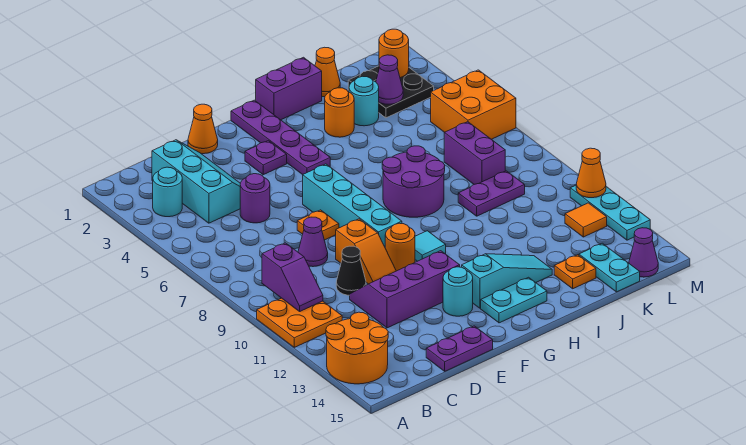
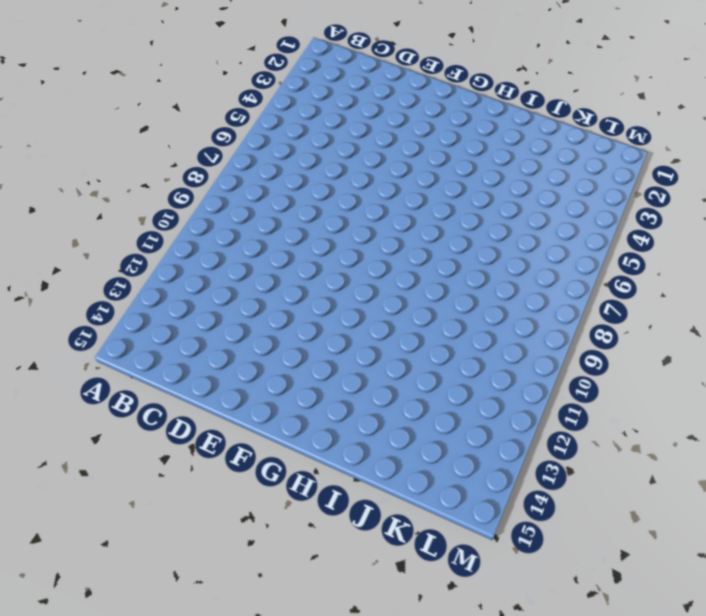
none -> orange plate A10:B11 level 1
none -> orange round brick A13:B14 level 1
none -> cyan round brick B3 level 1
none -> cyan slope C2:D4 level 1 top C

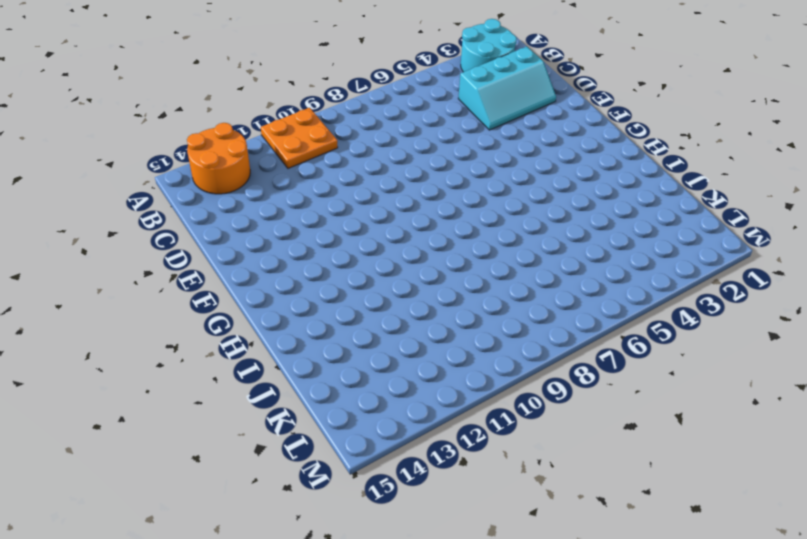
cyan round brick A2:B3 level 1 -> cyan round brick B3 level 1
none -> purple round brick D5 level 1
none -> purple cone D8 level 1
none -> black cone D10 level 1
none -> purple slope D11:F12 level 1 top 12

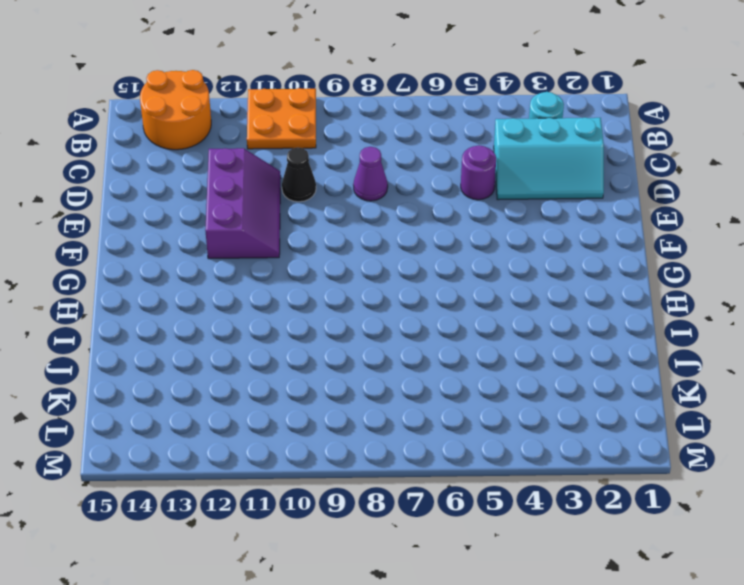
none -> purple plate D15:E15 level 1
none -> orange cone E1 level 1
none -> orange plate E7 level 1
none -> orange slope E9:E10 level 1 top 9

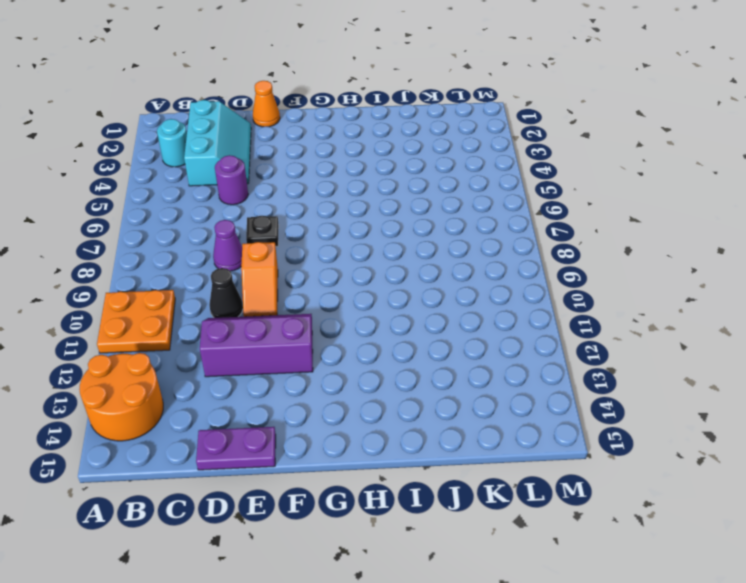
black plate E7 level 1 -> orange plate E7 level 1
none -> purple plate F3 level 1
none -> cyan brick F6:F9 level 1
none -> orange round brick F10 level 1
none -> cyan round brick F13 level 1

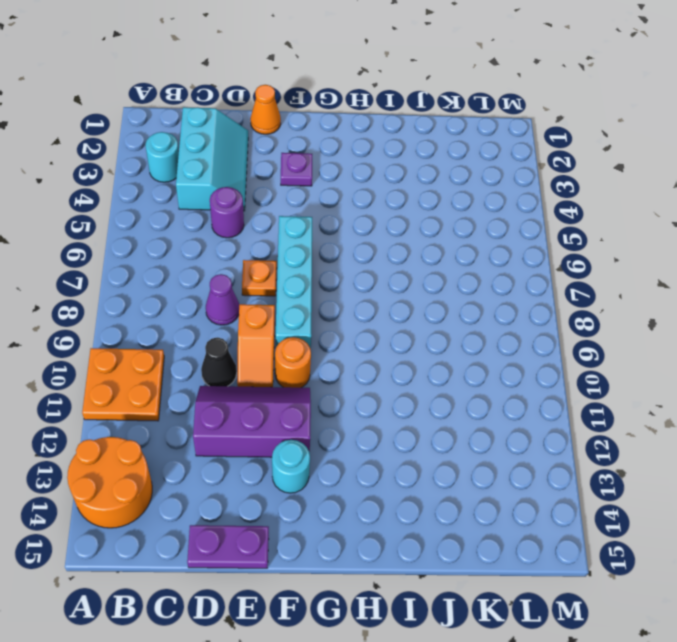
none -> purple plate G1:G4 level 1
none -> cyan tile G10 level 1
none -> cyan slope G13:I13 level 1 top G
none -> cyan plate G14:H14 level 1

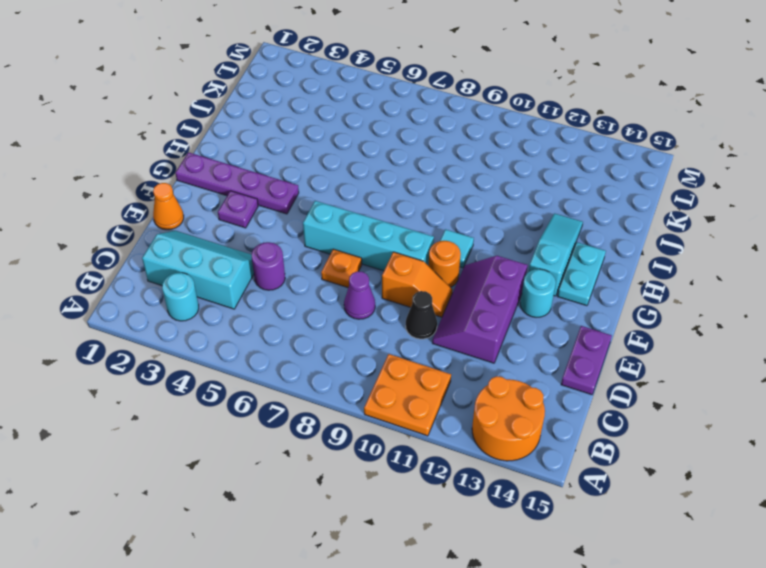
none -> purple brick H1:I1 level 1
none -> purple round brick H7:I8 level 1
none -> orange round brick I3 level 1
none -> orange cone J1 level 1

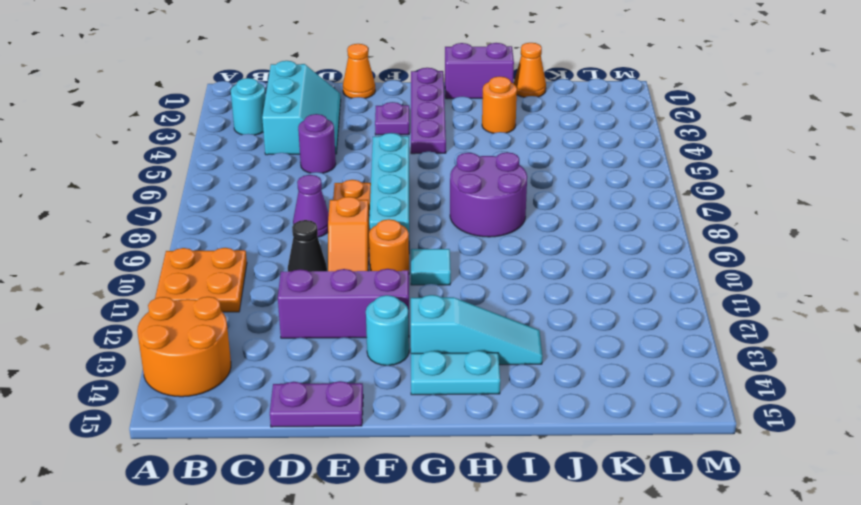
none -> cyan round brick J3 level 1
none -> purple plate J9:K9 level 1
none -> orange plate J14 level 1
none -> black plate K2:L3 level 1

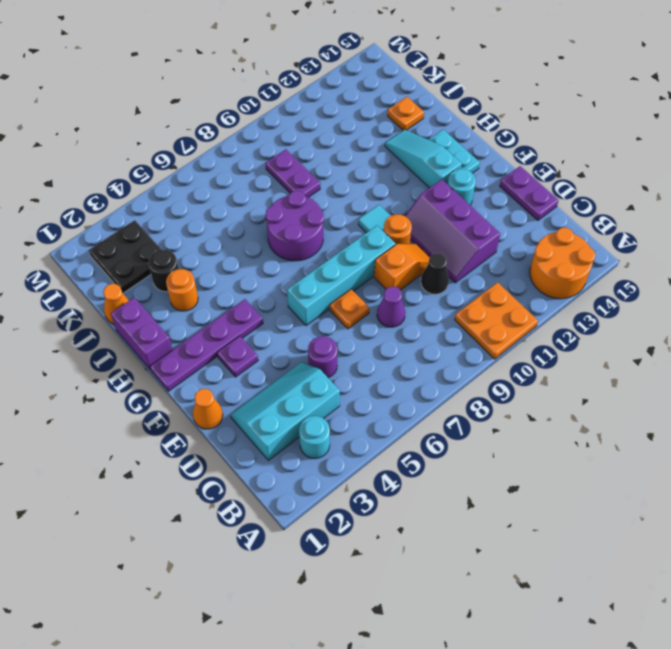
black round brick J3 level 1 -> cyan round brick J3 level 1
none -> purple brick K7:K8 level 1
none -> cyan plate K14:K15 level 1
none -> orange brick L5:M6 level 1
none -> orange tile L12 level 1

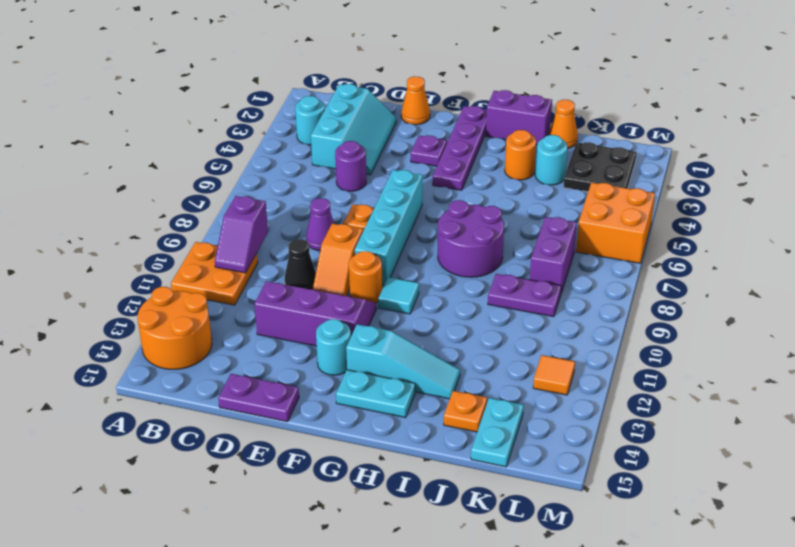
none -> purple cone L15 level 1
none -> cyan plate M11:M13 level 1
none -> purple cone K3 level 2
none -> orange round brick L2 level 2

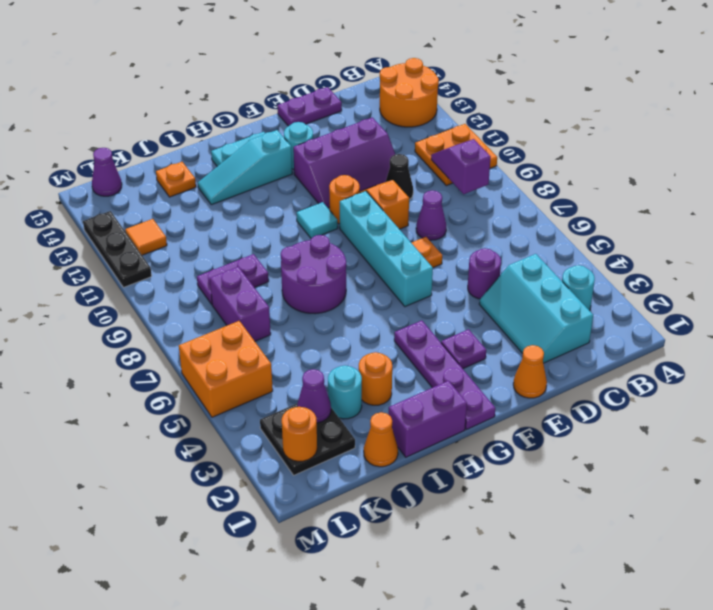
black plate M11:M13 level 1 -> cyan plate M11:M13 level 1
none -> cyan plate K14:K15 level 1
none -> orange cone M11 level 2

